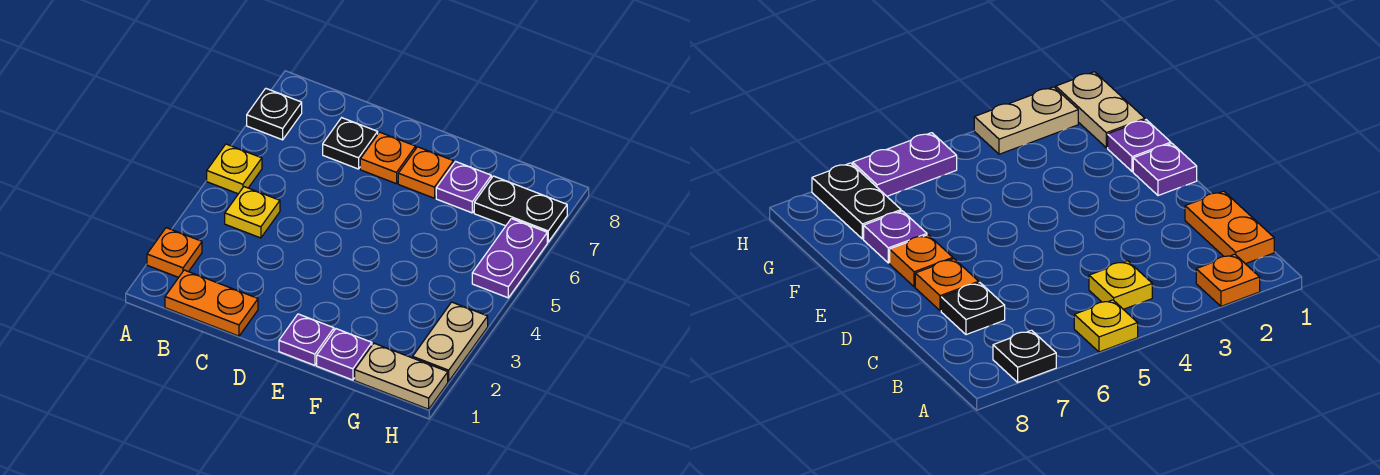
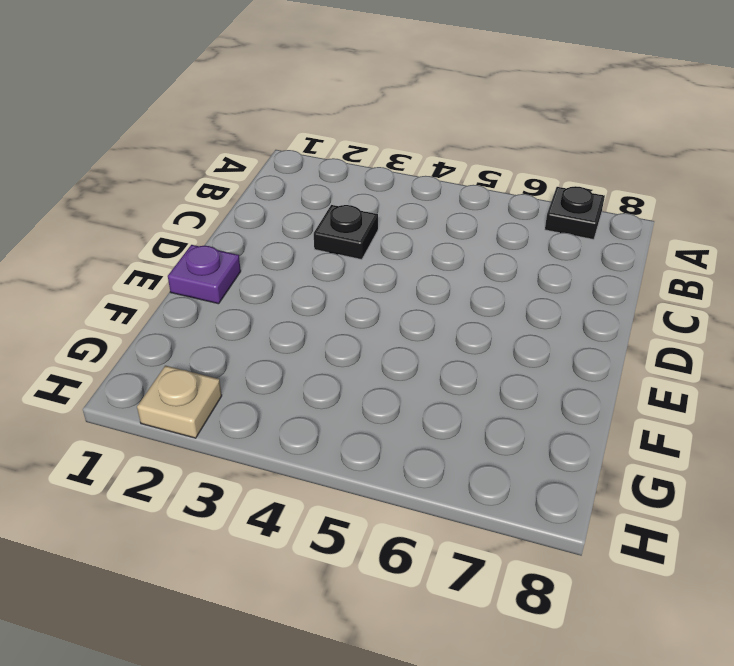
black plate C3 level 1 -> black plate C7 level 1
tan plate H2 level 1 -> tan plate H2:H3 level 1
none -> orange plate A2 level 1
none -> yellow plate A5 level 1
none -> orange plate B1:C1 level 1

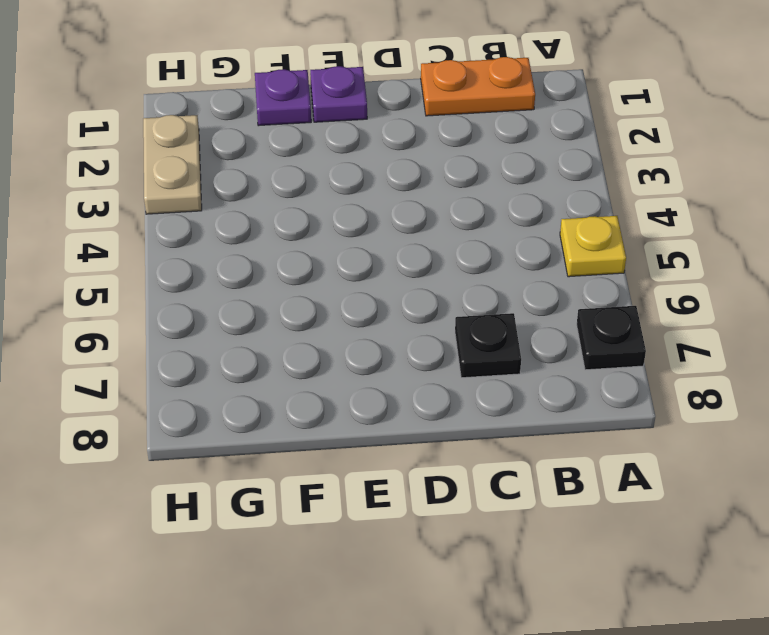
none -> orange plate A2 level 1
none -> yellow plate B4 level 1
none -> orange plate D7 level 1

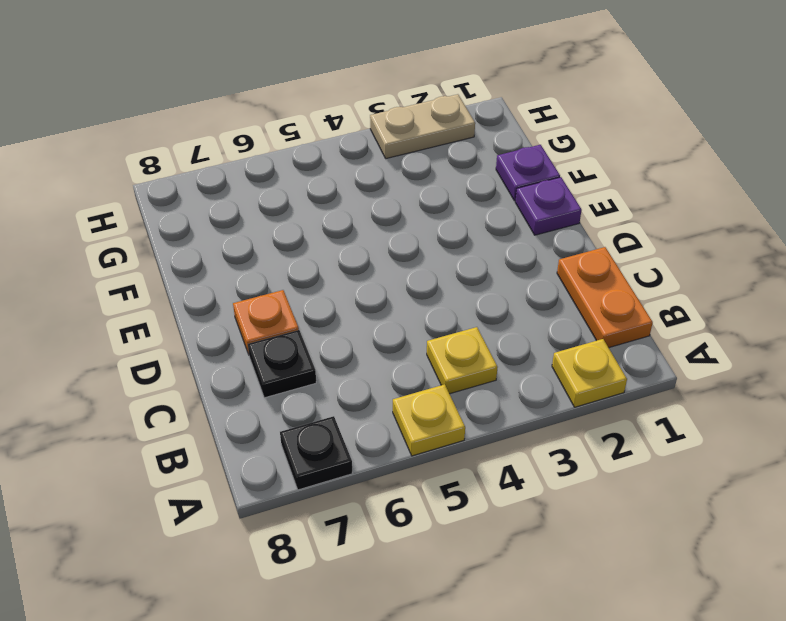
yellow plate A2 level 1 -> orange plate A2 level 1
none -> orange plate E7 level 1
none -> purple plate F7 level 1
none -> tan plate G1:H1 level 1

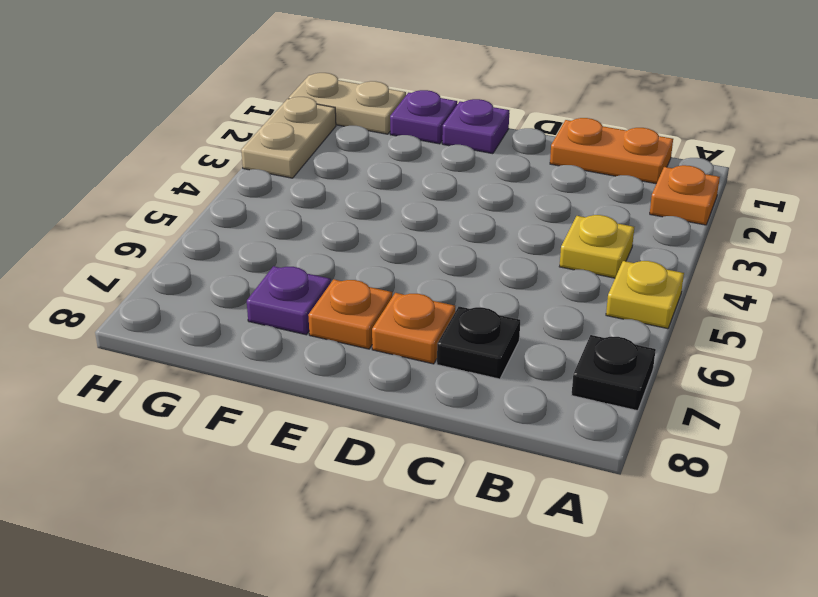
none -> black plate G7:H7 level 1
none -> purple plate H5:H6 level 1

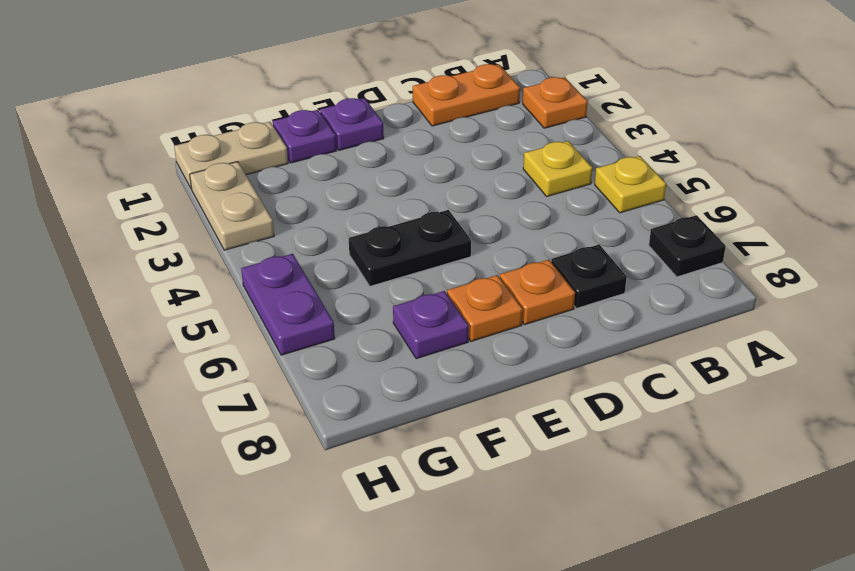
black plate E5:F5 level 1 -> black plate G7:H7 level 1

